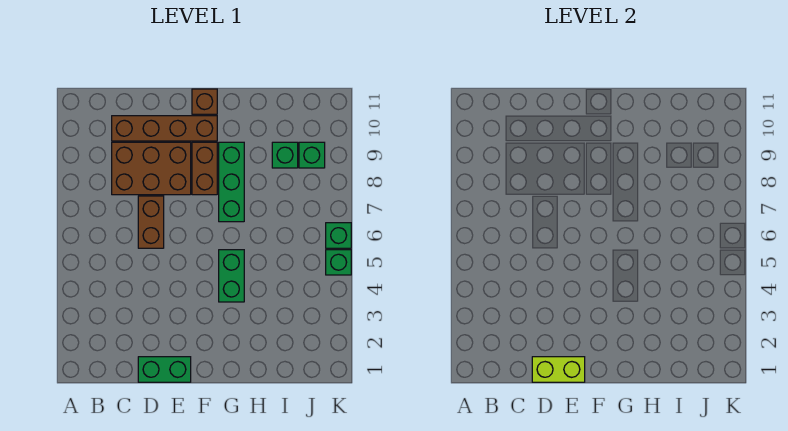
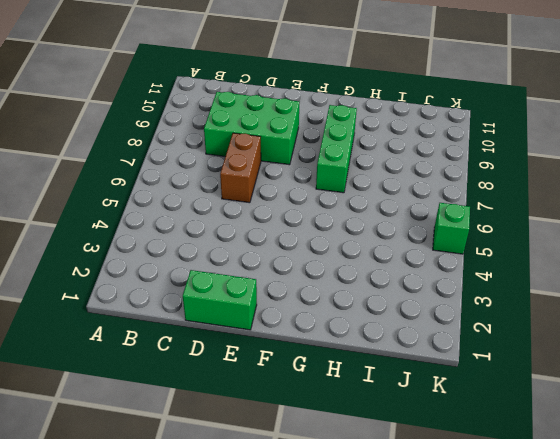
green brick C8:E9 level 1 -> brown brick C8:E9 level 1
none -> brown brick C10:F10 level 1
none -> brown brick F8:F9 level 1
none -> brown brick F11 level 1

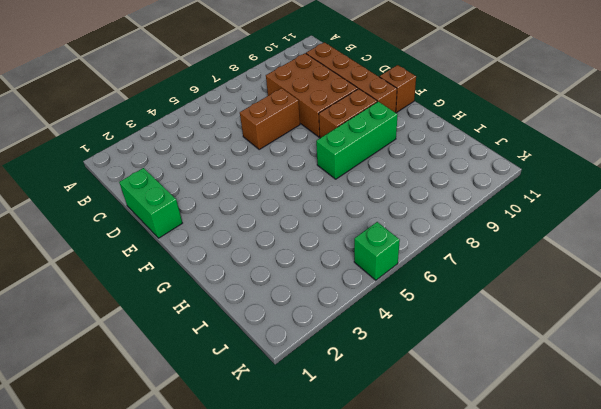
none -> green brick G4:G5 level 1
none -> green brick I9 level 1
none -> green brick J9 level 1

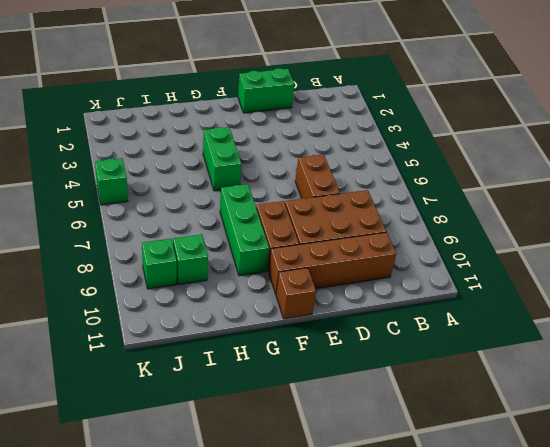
none -> green brick K6 level 1
none -> lime brick D1:E1 level 2

